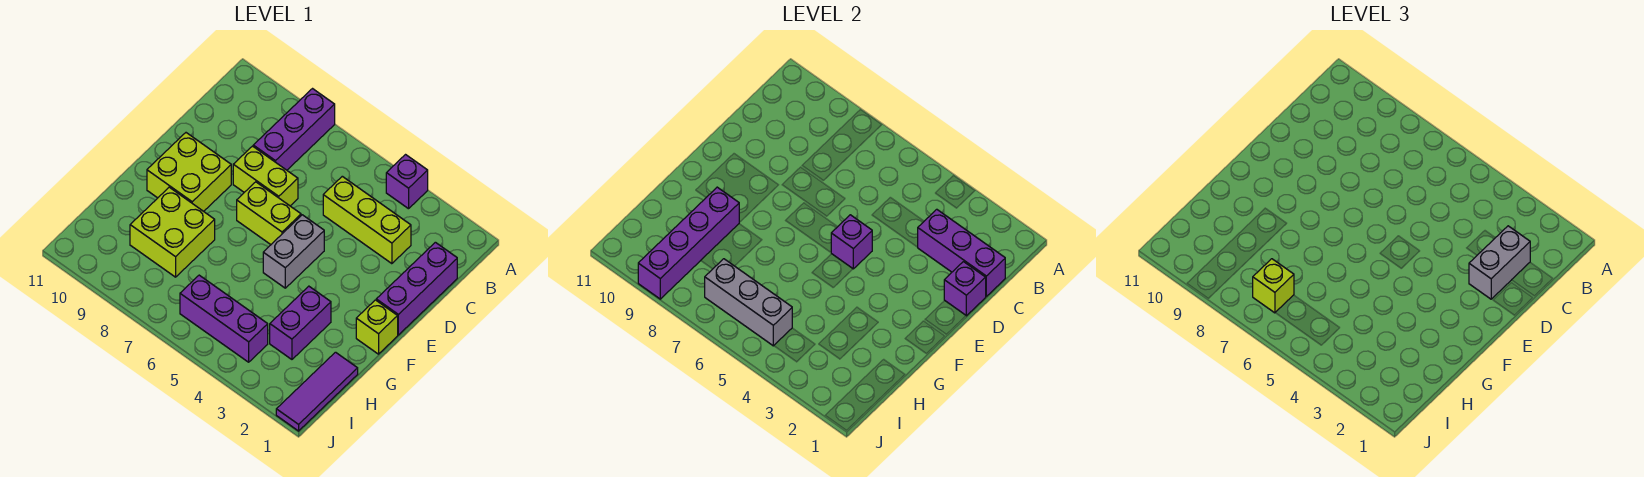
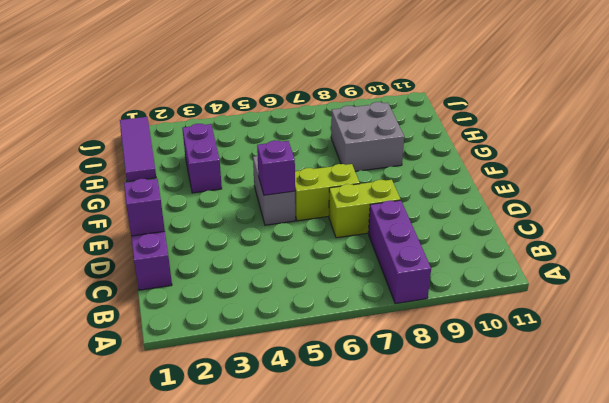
grey brick G8:H9 level 1 -> lime brick G8:H9 level 1
none -> purple brick A4 level 1
none -> lime brick C3:C5 level 1
none -> lime brick E9:F10 level 1

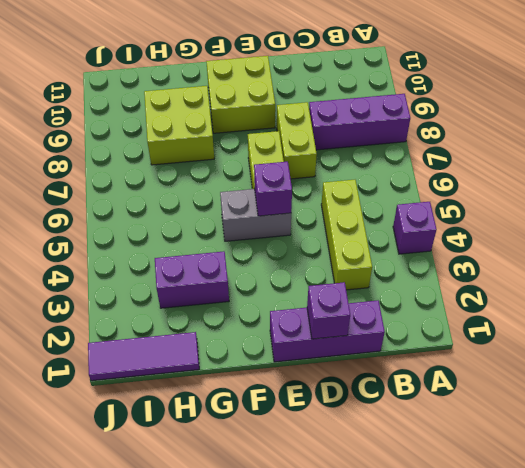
none -> lime brick F1 level 1
none -> purple brick I4:I6 level 1
none -> purple brick C1:C3 level 2

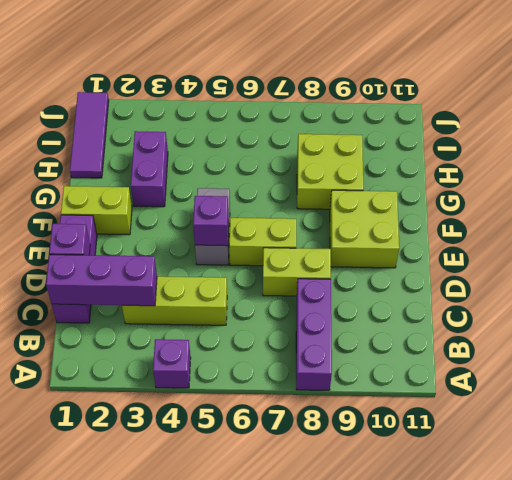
lime brick F1:F2 level 1 -> lime brick F1 level 1
none -> purple brick I4:I6 level 1
none -> purple brick G9:J9 level 2
none -> grey brick I5:I7 level 2

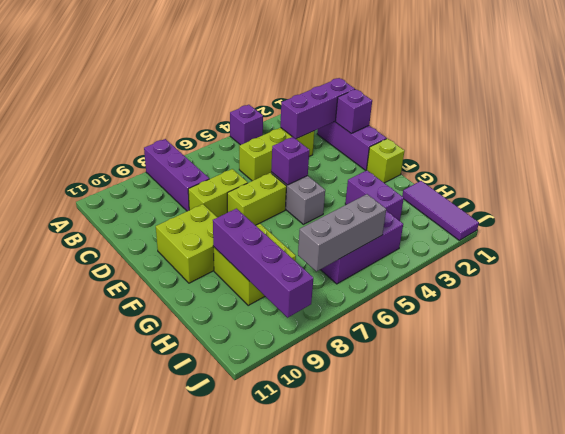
none -> grey brick C2:D2 level 3
none -> lime brick I7 level 3

